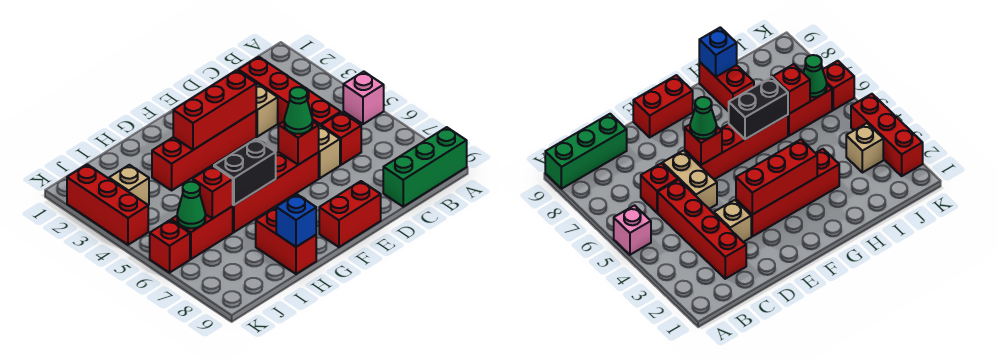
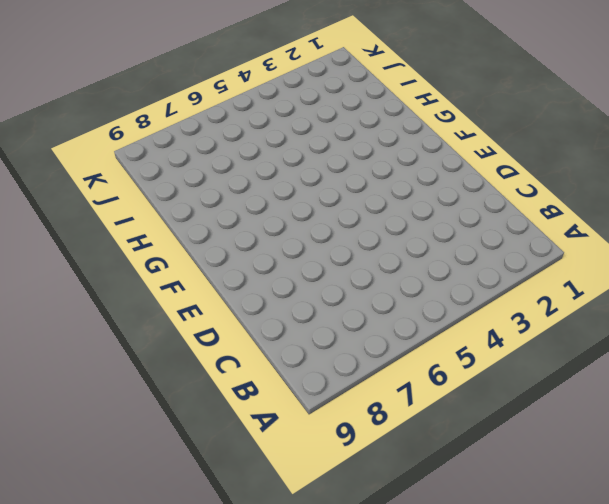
none -> pink brick A5 level 1
none -> green brick A9:C9 level 1
none -> red brick C2:C5 level 1

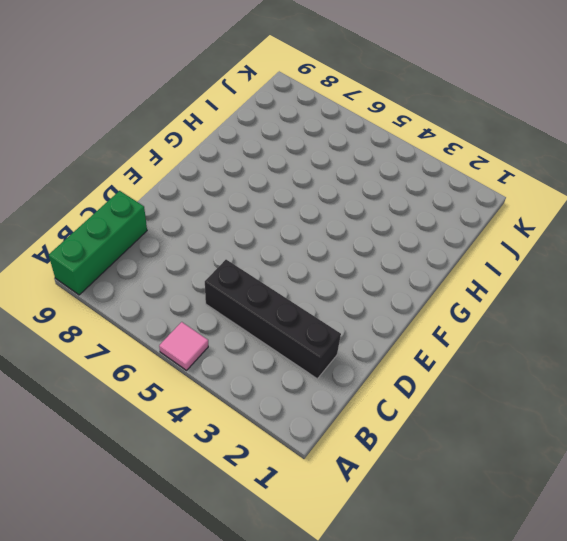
pink tile A5 level 1 -> pink brick A5 level 1
black brick C2:C5 level 1 -> red brick C2:C5 level 1
none -> red brick C6 level 1
none -> tan brick D3 level 1
none -> tan brick D5:D6 level 1

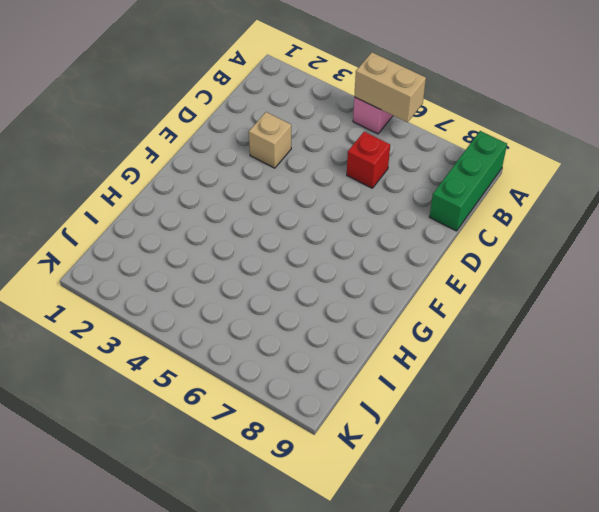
tan brick A5:A6 level 2 -> tan brick D5:D6 level 1
none -> red brick C2:C5 level 1
none -> red brick E3:H3 level 1
none -> red brick E6:H6 level 1

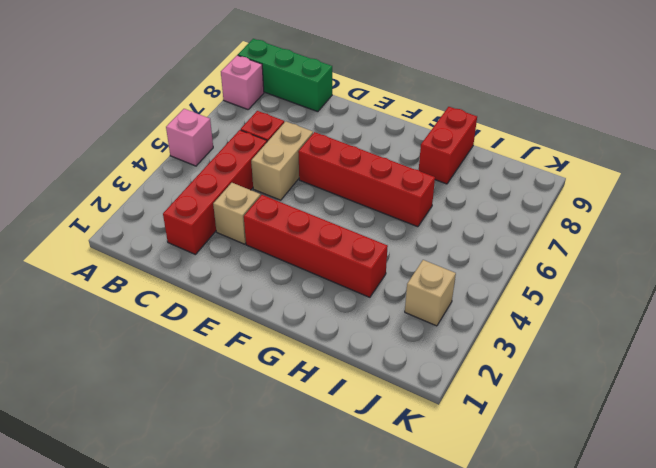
pink brick A8 level 1 -> none
none -> red brick E9:F9 level 1
none -> red brick I6:J6 level 1
none -> red brick K2:K4 level 1

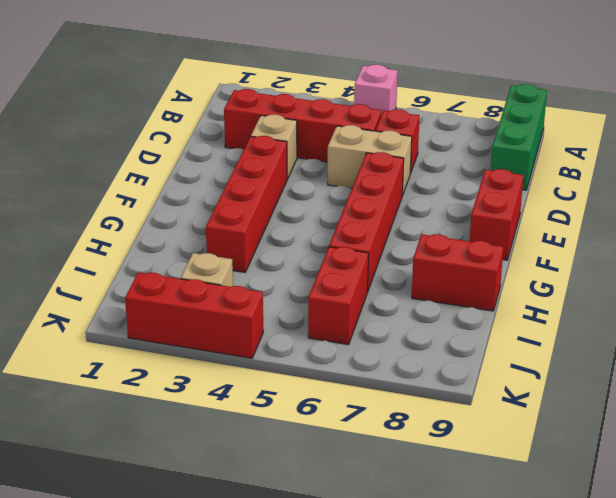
none -> red brick K6 level 1
none -> red brick E3:G3 level 2
none -> red brick E6 level 2

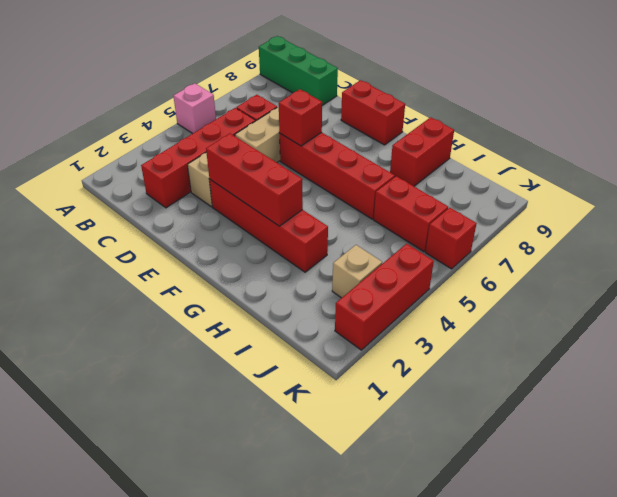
none -> black brick G6:H6 level 2
none -> blue brick H9 level 2
none -> red brick I6 level 2

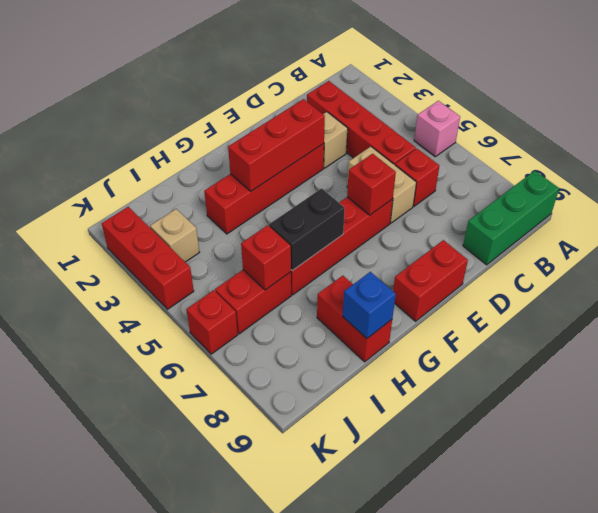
none -> green cone J6 level 2
none -> green cone E6 level 3

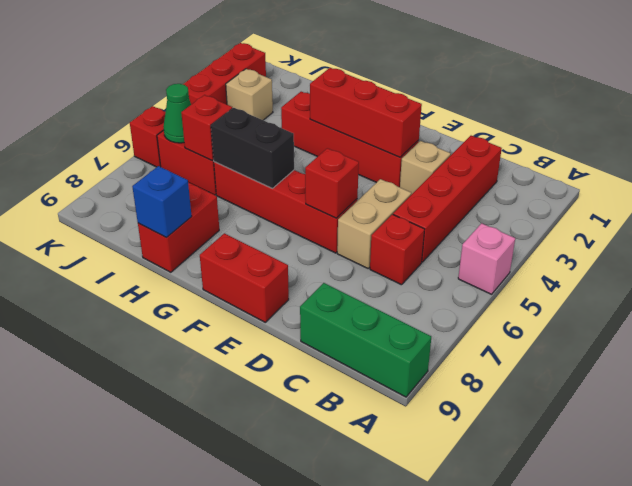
none -> green cone E6 level 3

